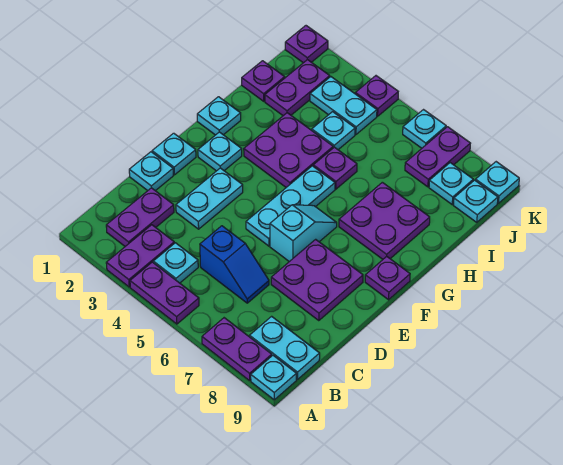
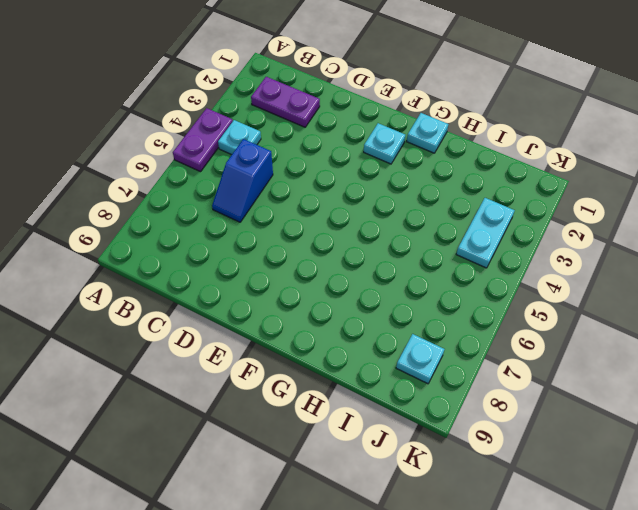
none -> purple plate A3:B3 level 1
none -> purple plate A7:A8 level 1
none -> cyan plate A9 level 1
none -> cyan plate B8:B9 level 1

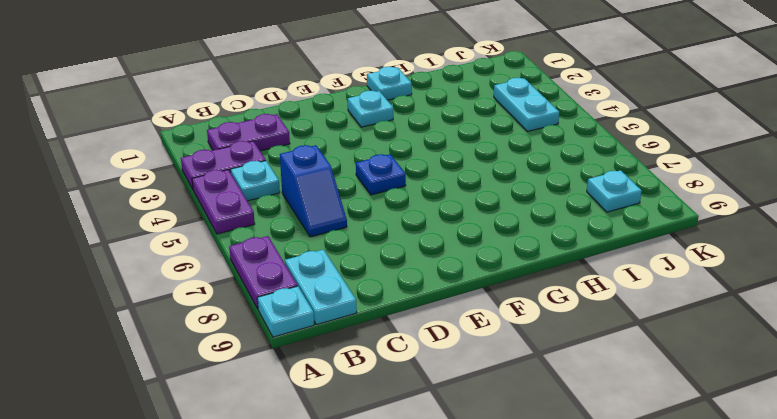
blue plate E5 level 1 -> cyan plate E5:G5 level 1
none -> cyan plate D1 level 1
none -> cyan plate D3:E3 level 1
none -> purple plate D7:E8 level 1
none -> cyan plate E1 level 1

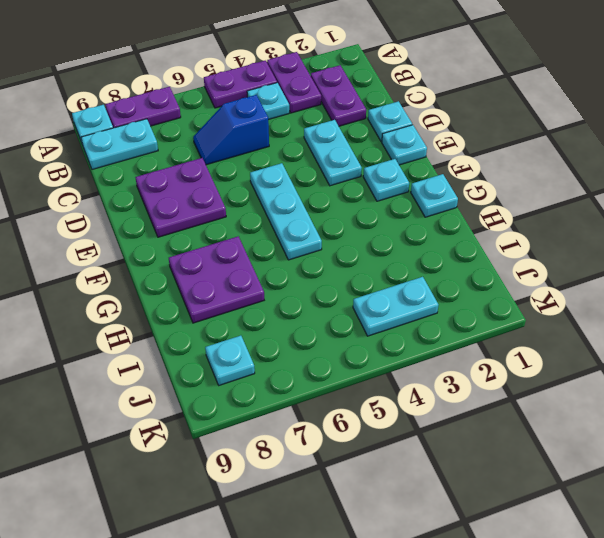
none -> cyan slope E6:F6 level 1 top E
none -> purple plate F9 level 1
none -> purple plate G3:H4 level 1
none -> purple plate H5 level 1

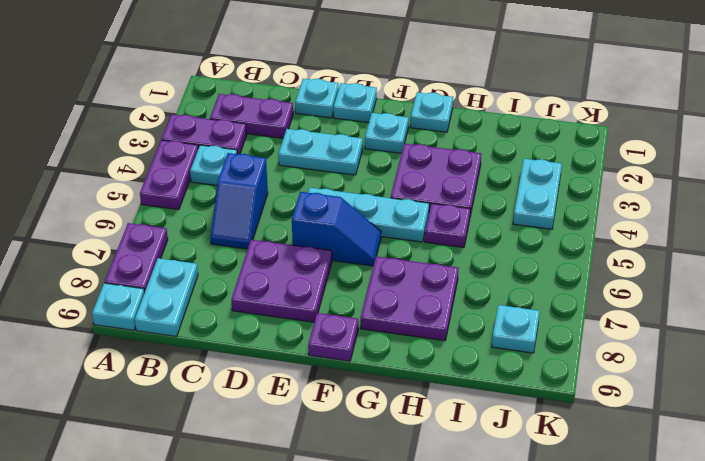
blue slope E6:F6 level 1 top E -> cyan slope E6:F6 level 1 top E
none -> purple plate I1 level 1
none -> purple plate I2:J2 level 1
none -> cyan plate I4 level 1
none -> purple plate J7:K7 level 1

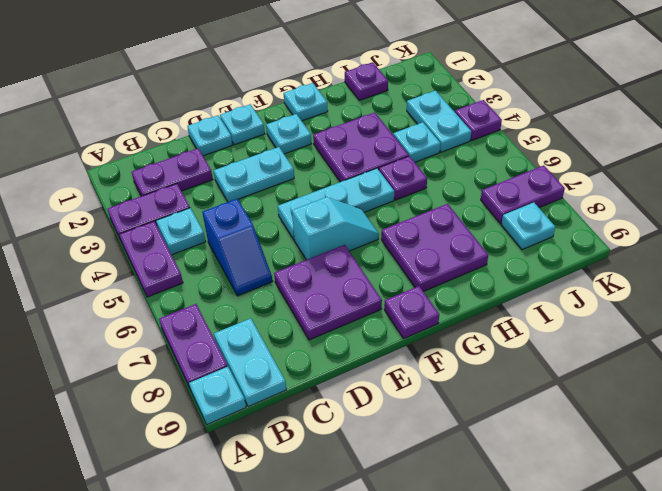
none -> purple plate I2:J2 level 1
none -> cyan plate J9 level 1
none -> purple plate K1 level 1
none -> cyan plate K6 level 1

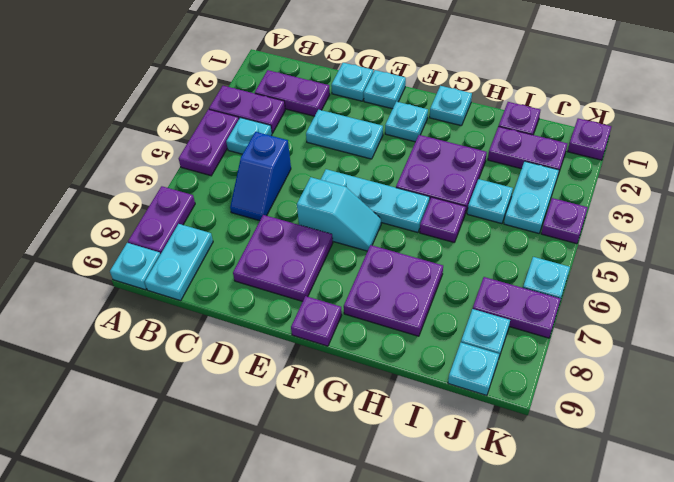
none -> cyan plate K9 level 1

